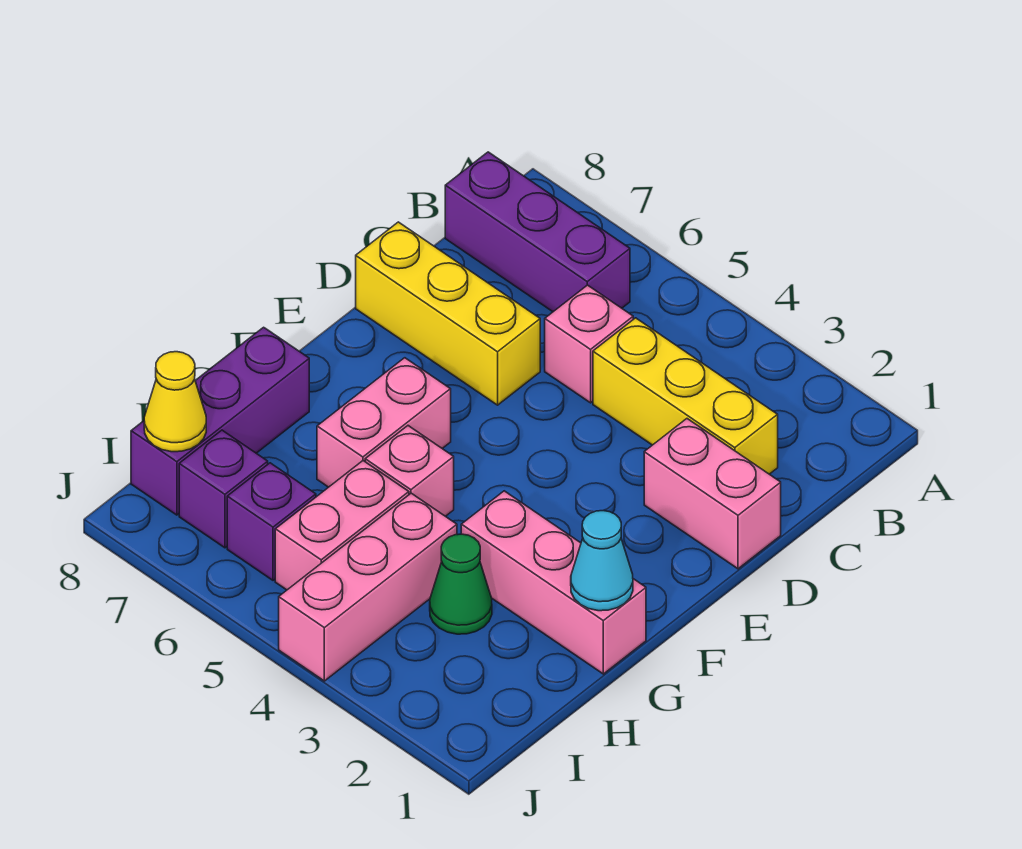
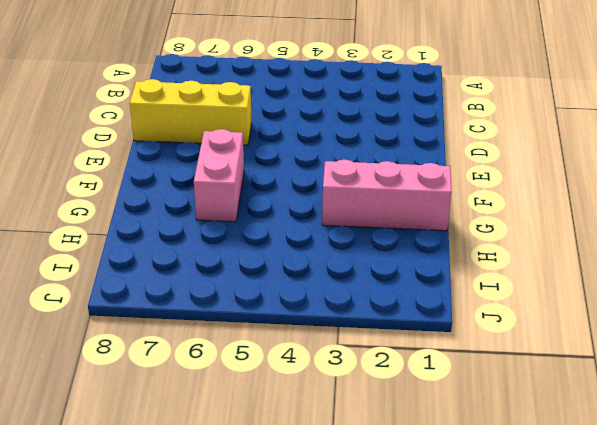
none -> purple brick B6:B8 level 1
none -> yellow brick C2:C4 level 1
none -> pink brick C5 level 1

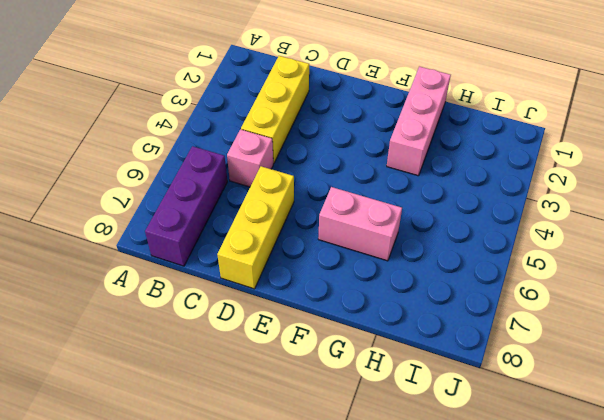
none -> pink brick D1:D2 level 1
none -> pink brick G5 level 1
none -> purple brick G8:I8 level 1

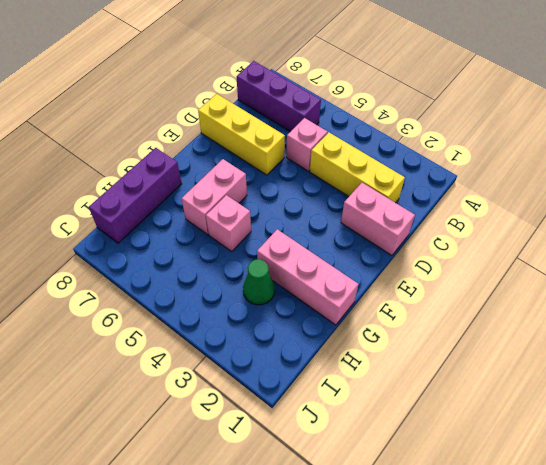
none -> pink brick H4:J4 level 1
none -> pink brick H5:I5 level 1
none -> purple brick I6 level 1

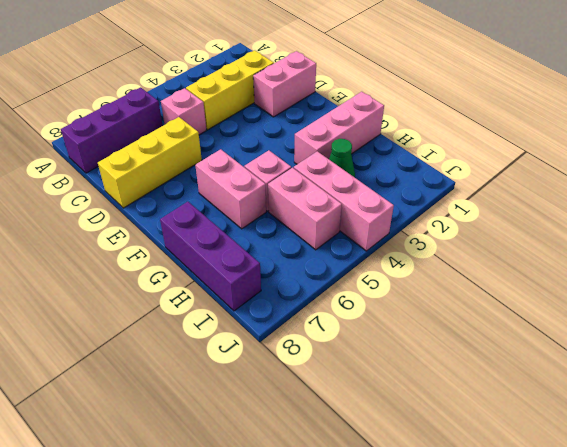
none -> purple brick I6 level 1
none -> purple brick I7 level 1
none -> cyan cone G1 level 2

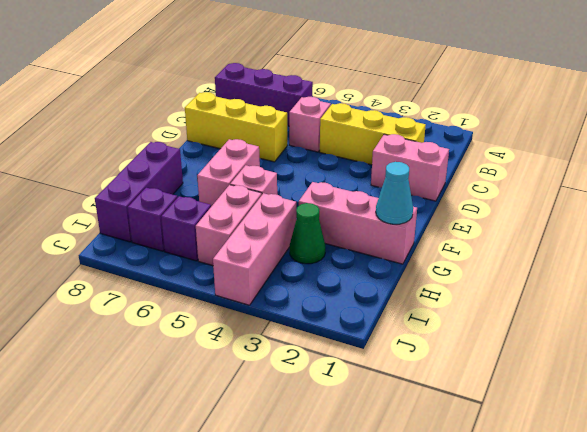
none -> yellow cone I8 level 2

